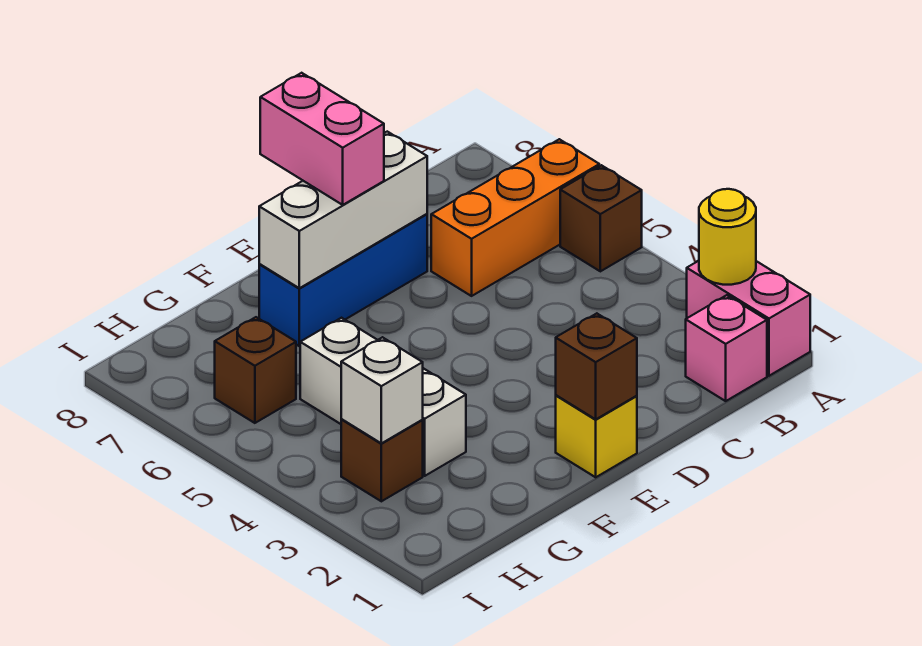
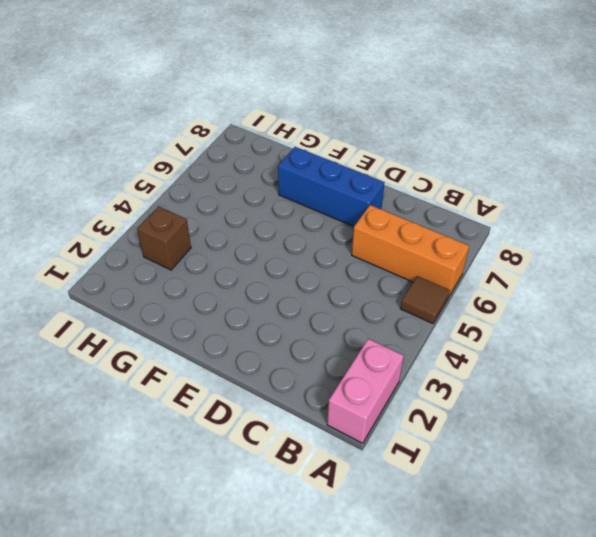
brown tile A5 level 1 -> brown brick A5 level 1
none -> pink brick B1 level 1
none -> yellow brick E1 level 1
none -> white brick G3:G5 level 1

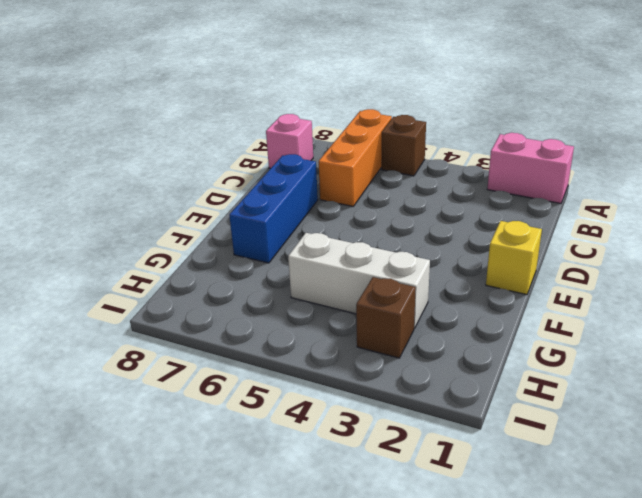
pink brick B8 level 1 -> pink brick B1 level 1
none -> brown brick H6 level 1
none -> yellow round brick A2 level 2
none -> white brick D7:F7 level 2

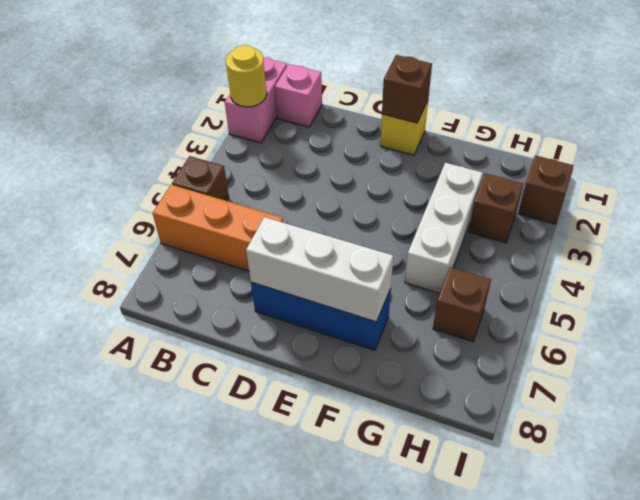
brown brick I2 level 1 -> none
none -> white brick H3 level 2
none -> pink brick E7:E8 level 3

